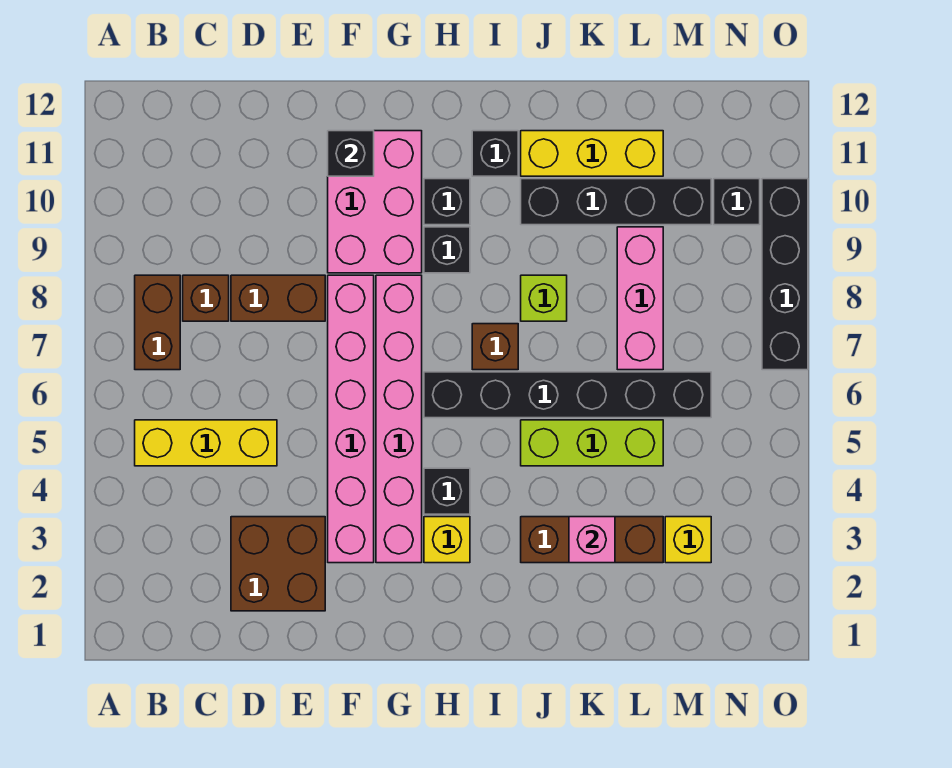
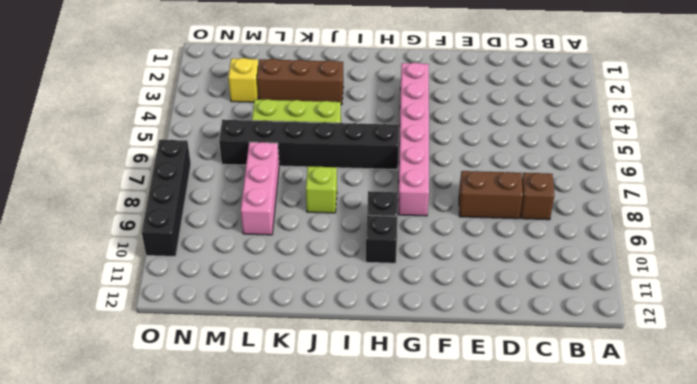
none -> yellow brick B5:D5 level 1
none -> brown brick B7:B8 level 1
none -> brown brick D2:E3 level 1

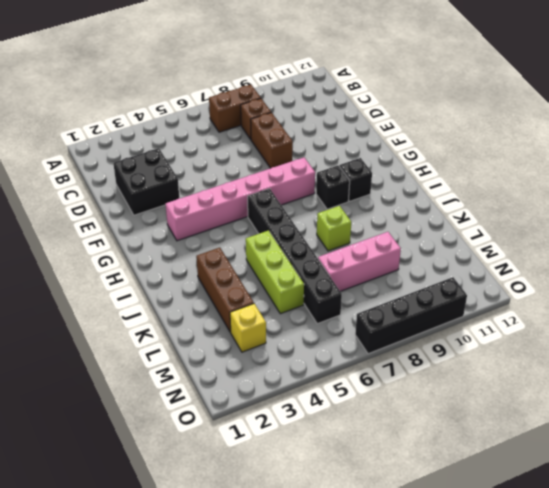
black brick D2:E3 level 1 -> brown brick D2:E3 level 1
none -> yellow brick B5:D5 level 1
none -> pink brick F3:F8 level 1
none -> pink brick F9:G11 level 1

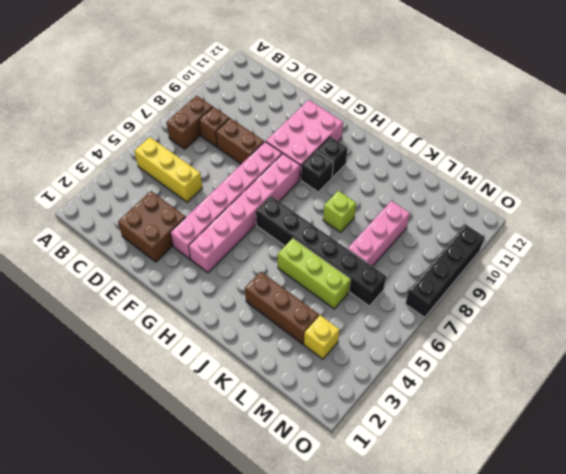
none -> yellow brick H3 level 1
none -> black brick H4 level 1
none -> brown brick I7 level 1

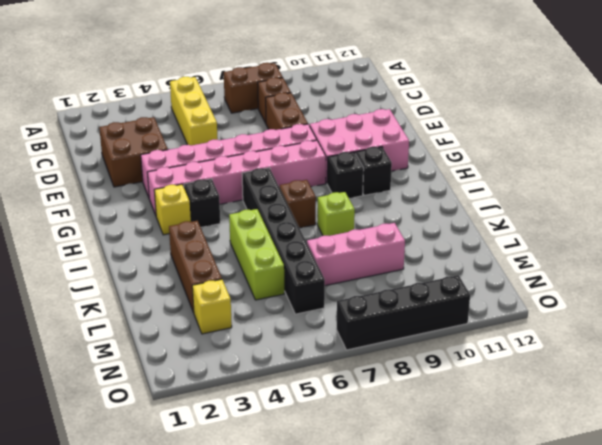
none -> black brick I11 level 1
none -> black brick J10:M10 level 1
none -> yellow brick J11:L11 level 1

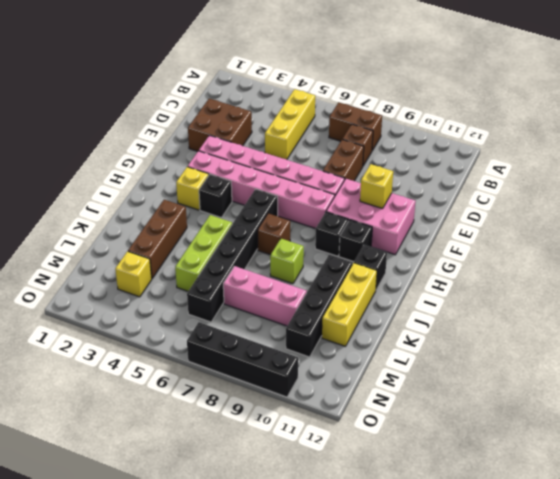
yellow brick F10 level 2 -> none
none -> black brick N10 level 1
none -> black brick F11 level 2
none -> pink brick K3 level 2

